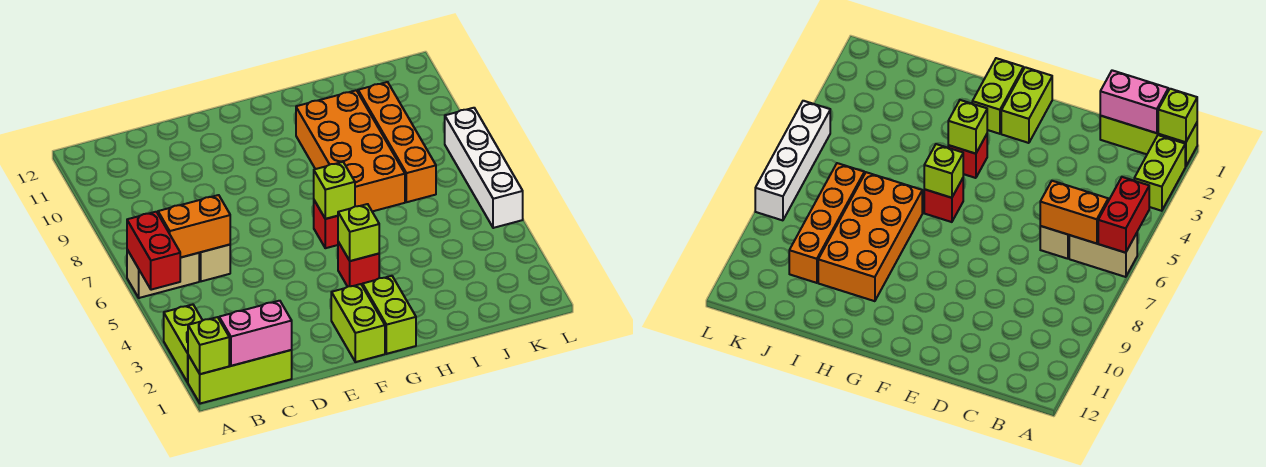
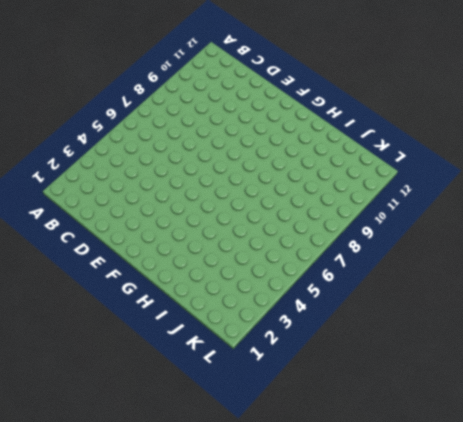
none -> lime brick A1:C1 level 1
none -> lime brick A2:A3 level 1
none -> tan brick A6:B6 level 1

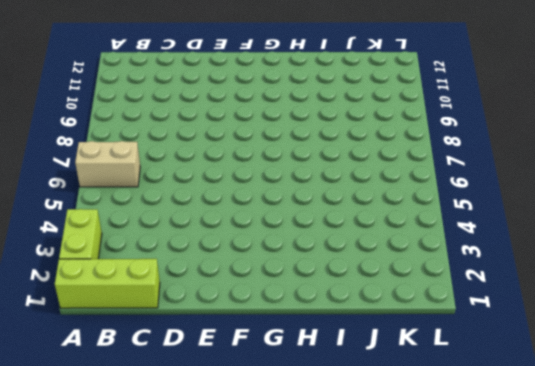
none -> tan brick C6 level 1
none -> lime brick F1:F2 level 1
none -> lime brick G1:G2 level 1

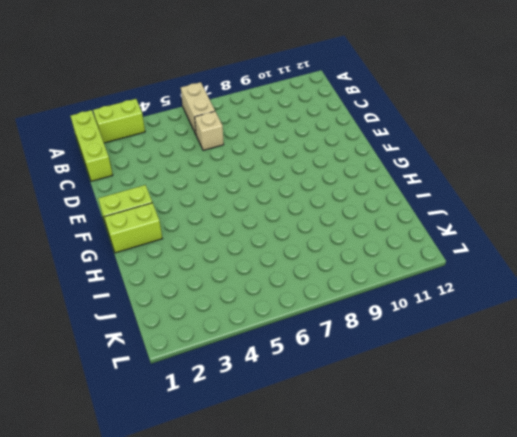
none -> red brick G4 level 1
none -> red brick G6 level 1
none -> orange brick H7:I10 level 1

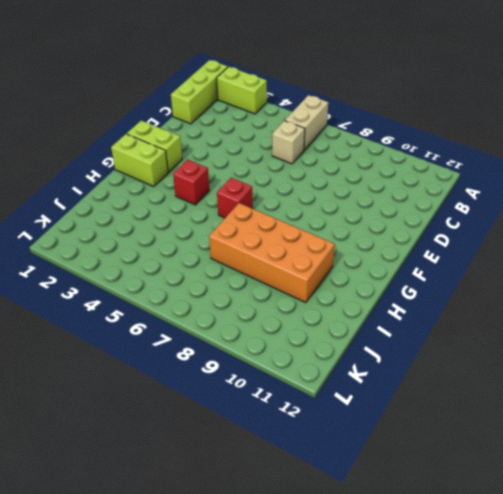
none -> orange brick J7:J10 level 1
none -> white brick L5:L8 level 1
none -> lime brick A1 level 2

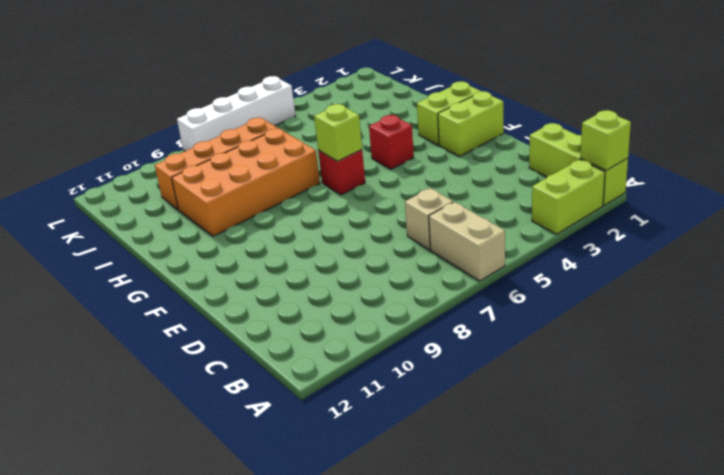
none -> red brick A5:A6 level 2
none -> pink brick B1:C1 level 2
none -> orange brick B6:C6 level 2

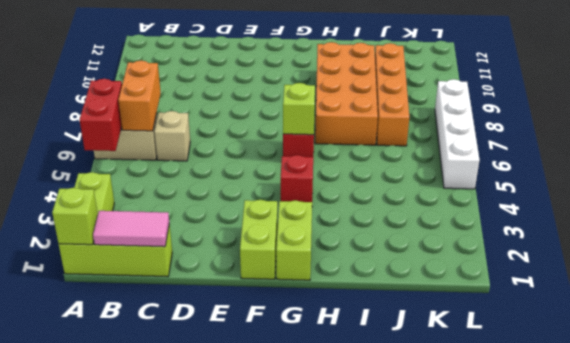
pink tile B1:C1 level 2 -> pink brick B1:C1 level 2
orange brick B6:B7 level 2 -> orange brick B6:C6 level 2
none -> lime brick G4 level 2

